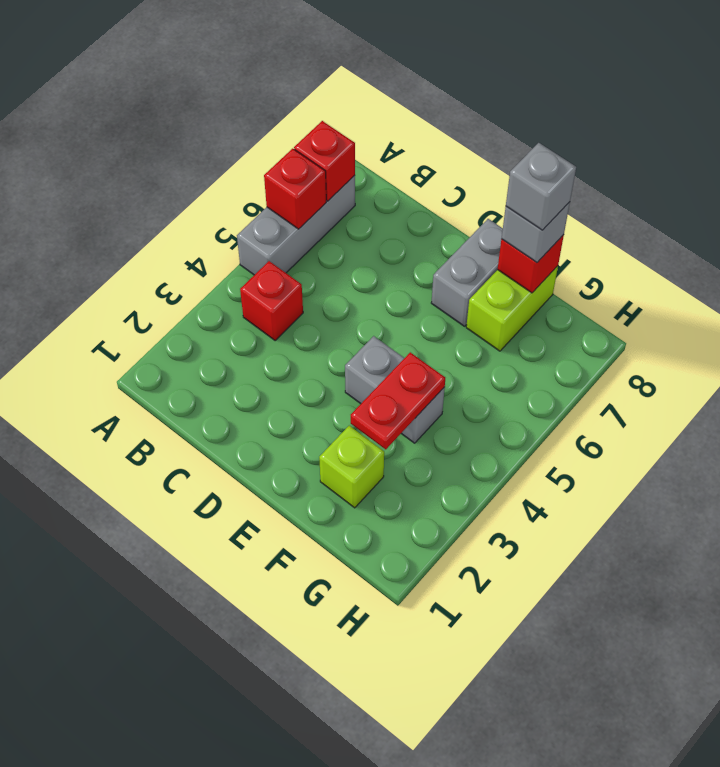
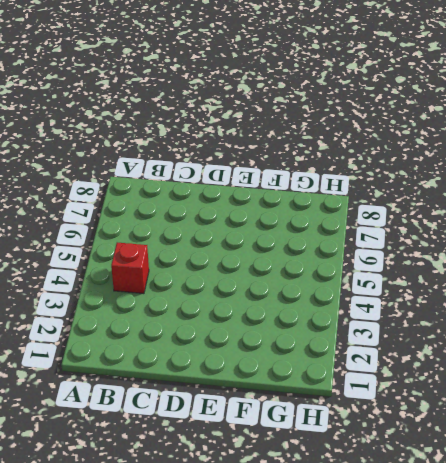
none -> grey brick A5:A7 level 1
none -> grey brick E4:F4 level 1
none -> grey brick E7:E8 level 1

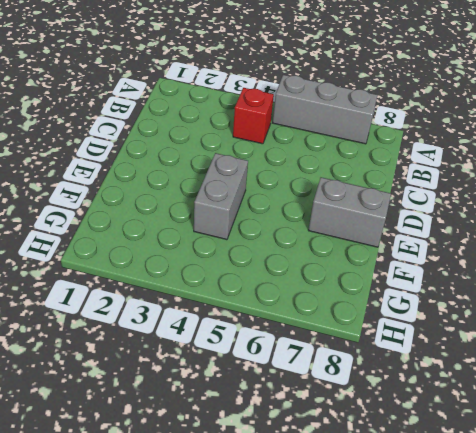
none -> lime brick F2 level 1
none -> lime brick F7:F8 level 1
none -> red brick A6 level 2

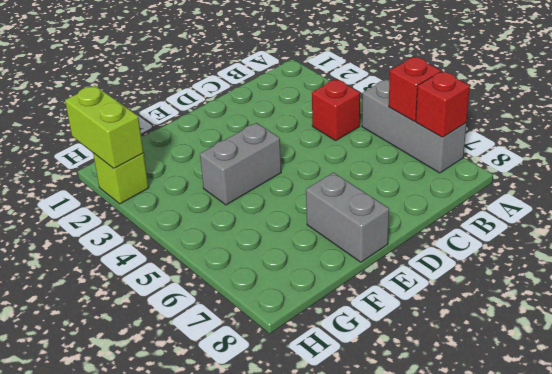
lime brick H1:H2 level 2 -> lime brick F7:F8 level 1
lime brick H2 level 1 -> lime brick F2 level 1
none -> red plate F3:F4 level 2
none -> red brick F8 level 2
none -> grey brick F8 level 3

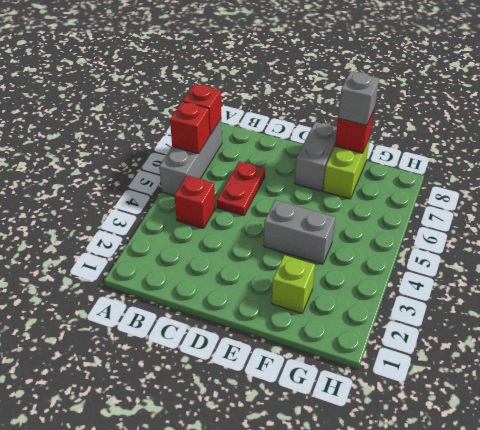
red plate C5:C6 level 1 -> red plate F3:F4 level 2
none -> grey brick F8 level 4

